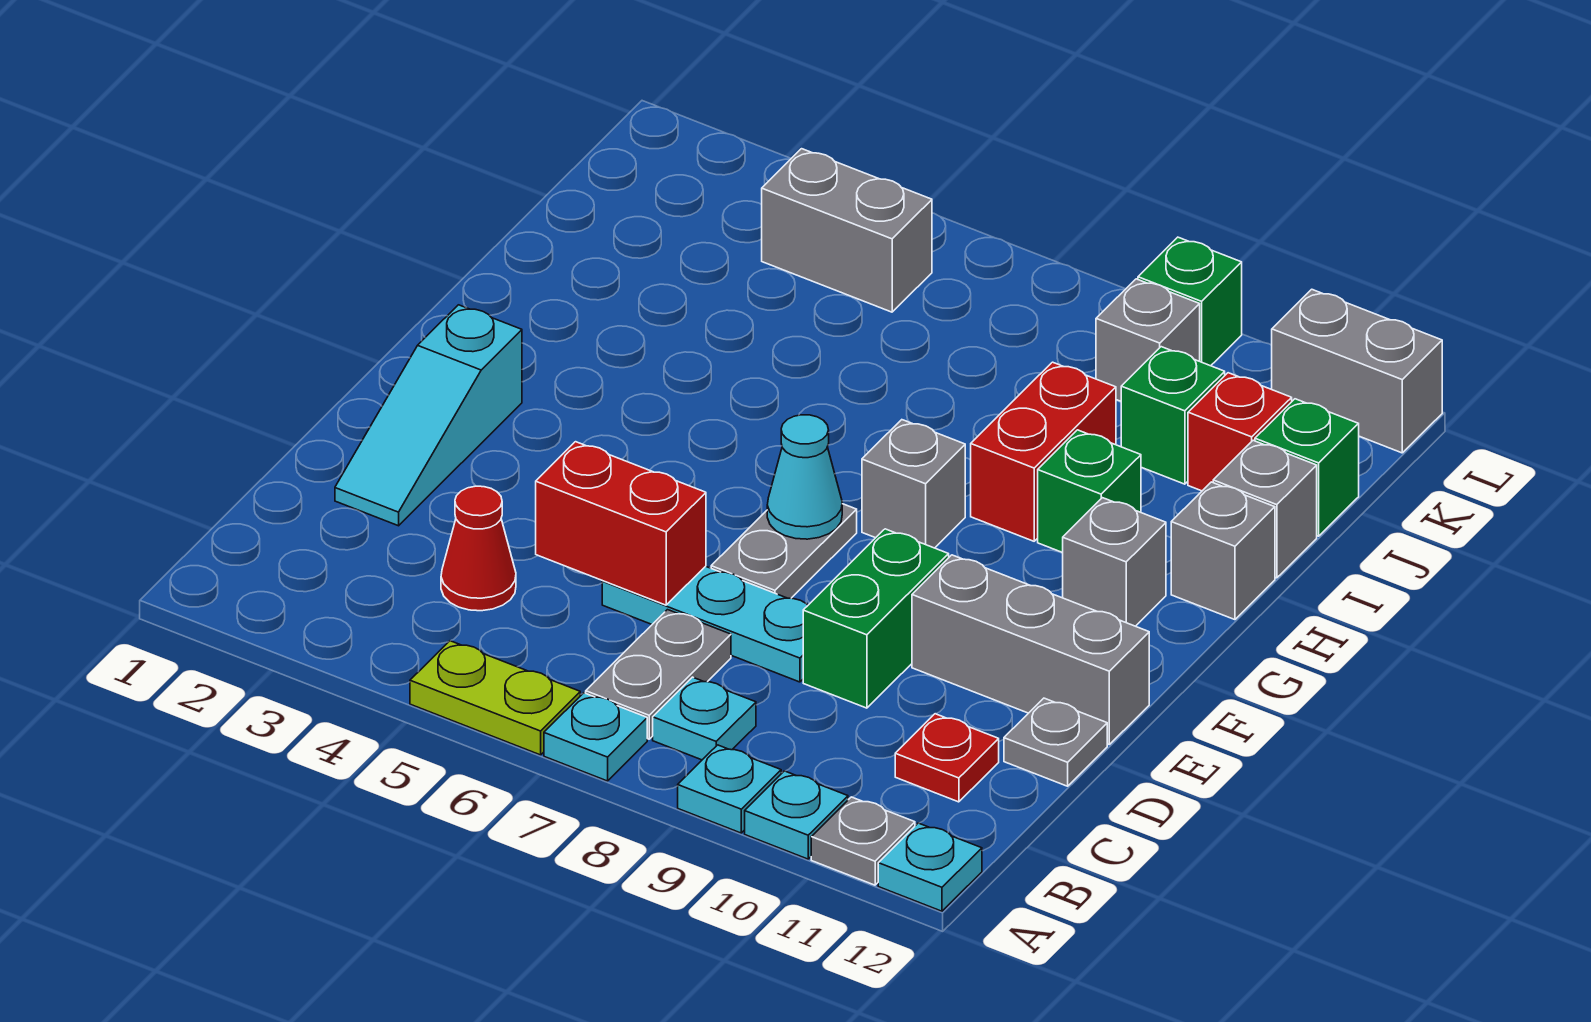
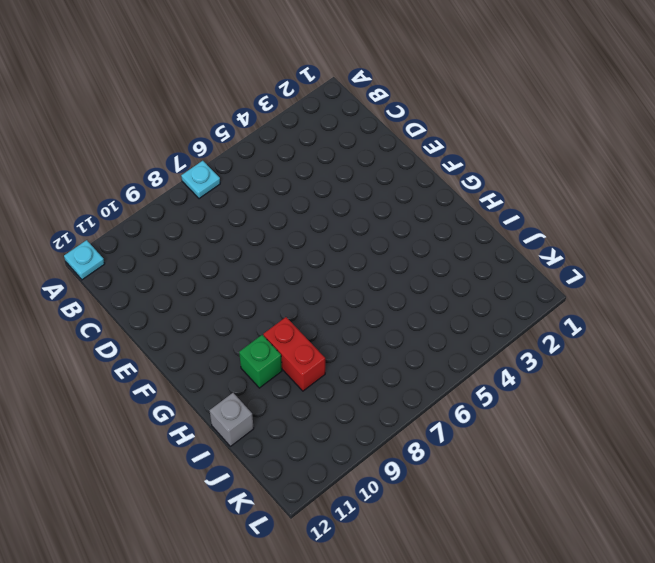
none -> lime plate A5:A6 level 1
none -> cyan plate A9 level 1
none -> cyan plate A10 level 1
none -> grey plate A11 level 1

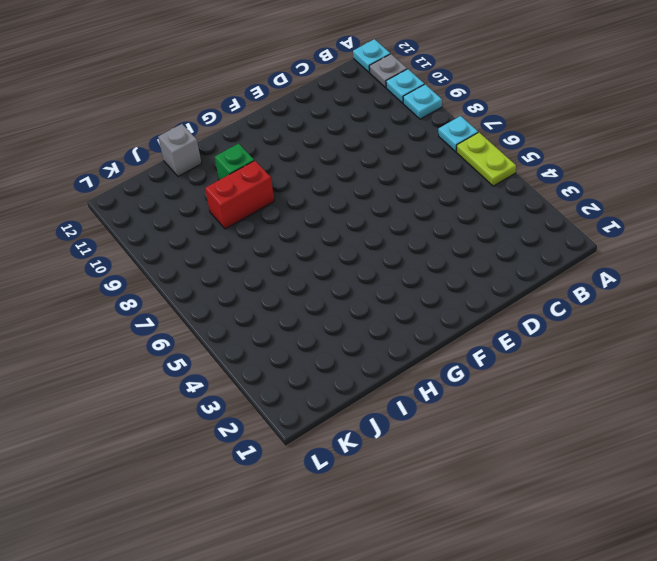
none -> grey plate B7:C7 level 1
none -> cyan plate B8 level 1
none -> red cone C4 level 1
none -> red plate C11 level 1

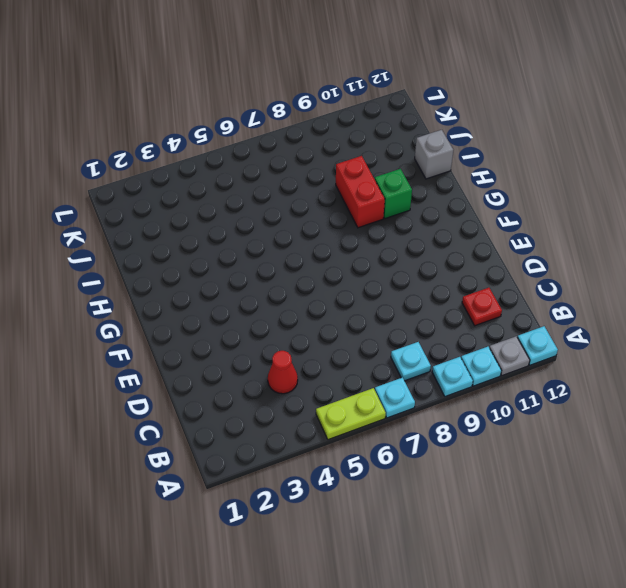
none -> grey plate B7:C7 level 1
none -> cyan slope D2:F2 level 1 top F
none -> cyan plate D6:D8 level 1
none -> green brick D9:E9 level 1

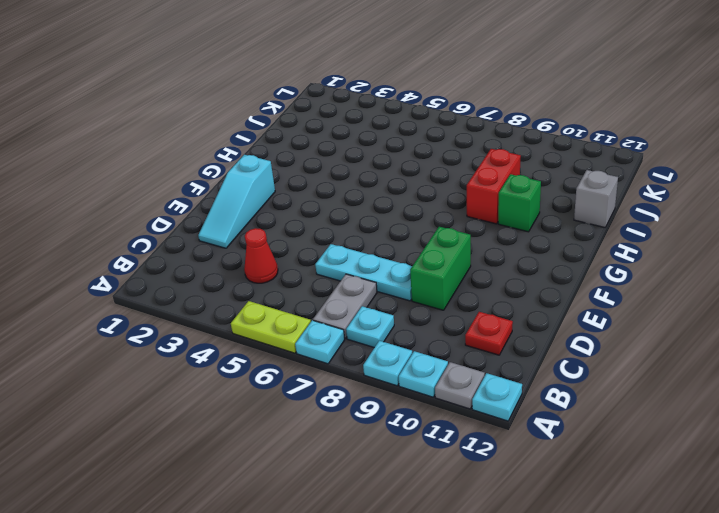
none -> grey plate D12 level 1
none -> grey plate E7:F7 level 1
none -> grey brick E10:E12 level 1
none -> grey brick G8 level 1

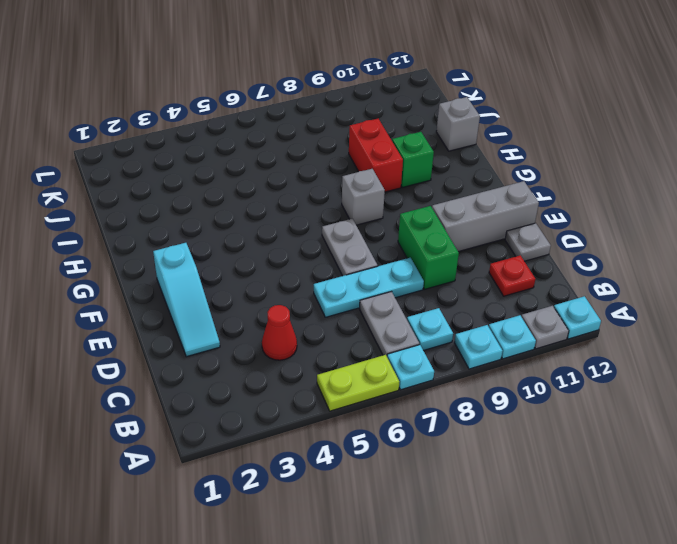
none -> grey brick G11 level 1
none -> grey brick H12 level 1
none -> green brick J10 level 1
none -> red brick J11 level 1

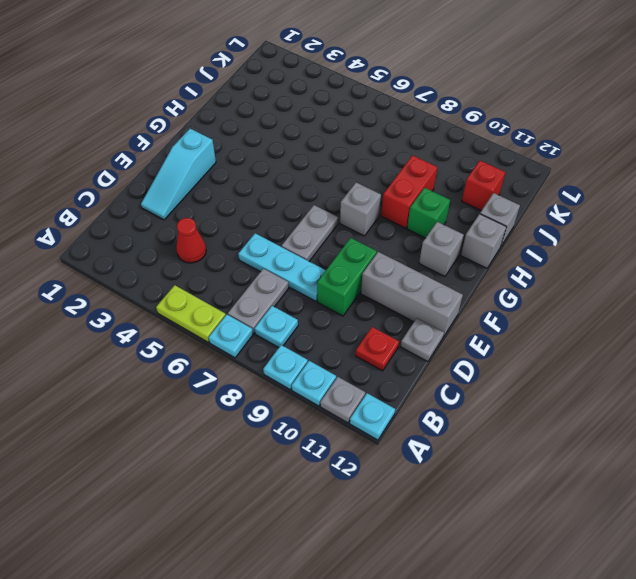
none -> green brick J10 level 1
none -> green brick J12 level 1
none -> grey brick K4:K5 level 1
none -> grey brick K9 level 1

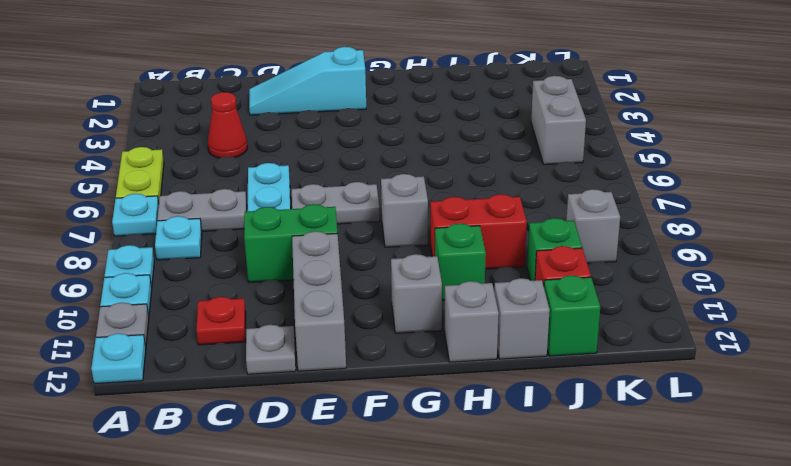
none -> green brick L9 level 1
none -> grey brick L11:L12 level 1
none -> red brick D5:D6 level 2
none -> cyan cone F7 level 2

